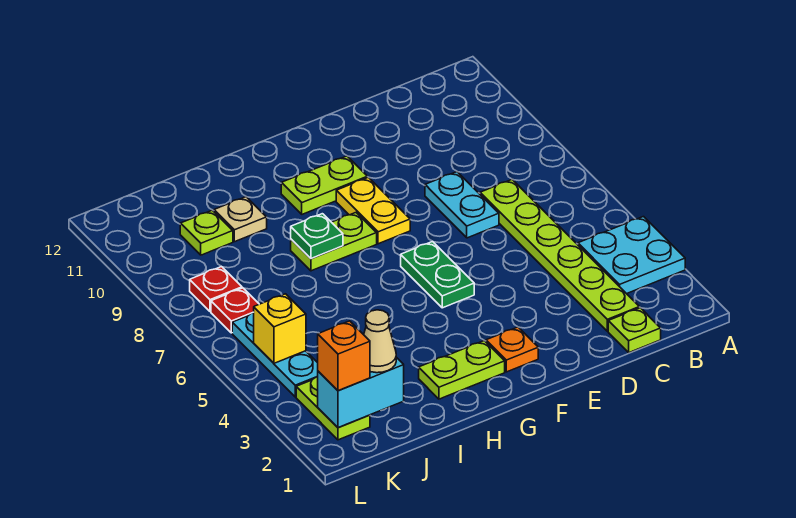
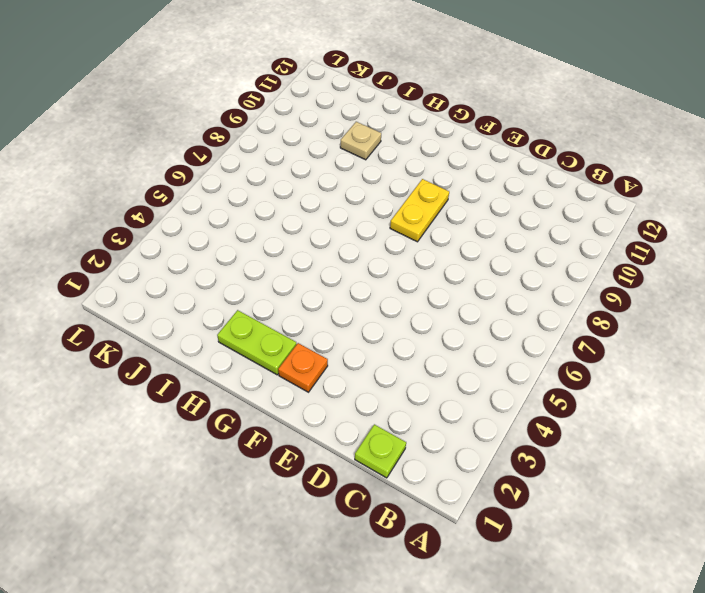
none -> cyan plate A3:B4 level 1
none -> lime plate C2:C7 level 1
none -> cyan plate D7:D8 level 1

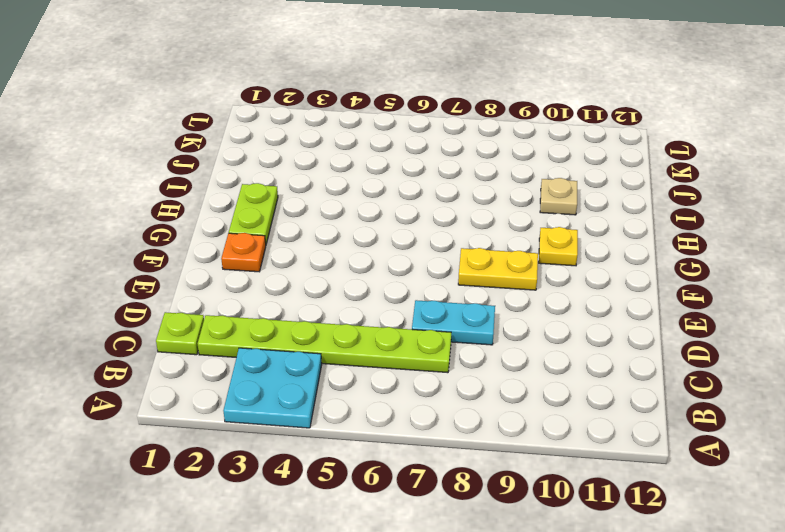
yellow plate G10 level 1 -> lime plate F10:G10 level 1
none -> green plate F5:F6 level 1
none -> lime plate G8:H8 level 1
none -> lime plate J10 level 1

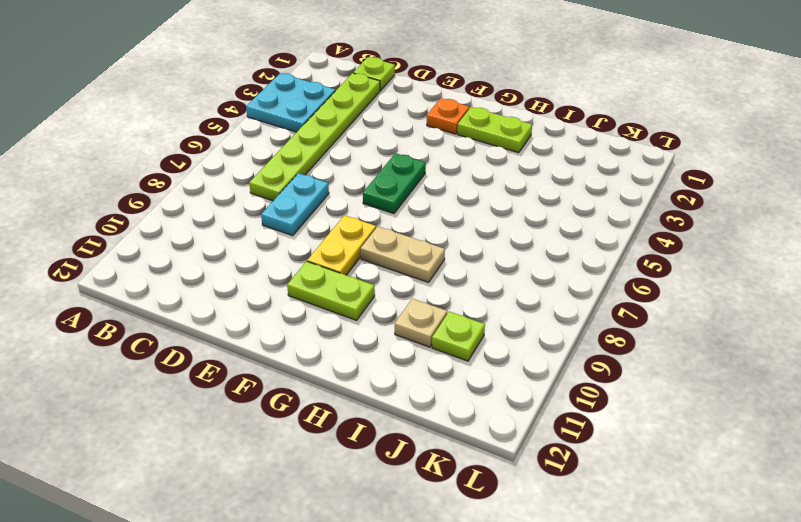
tan plate G8:H8 level 1 -> lime plate G8:H8 level 1
none -> lime plate K2:K3 level 1
none -> cyan plate K4:K6 level 1
none -> red plate K7 level 1

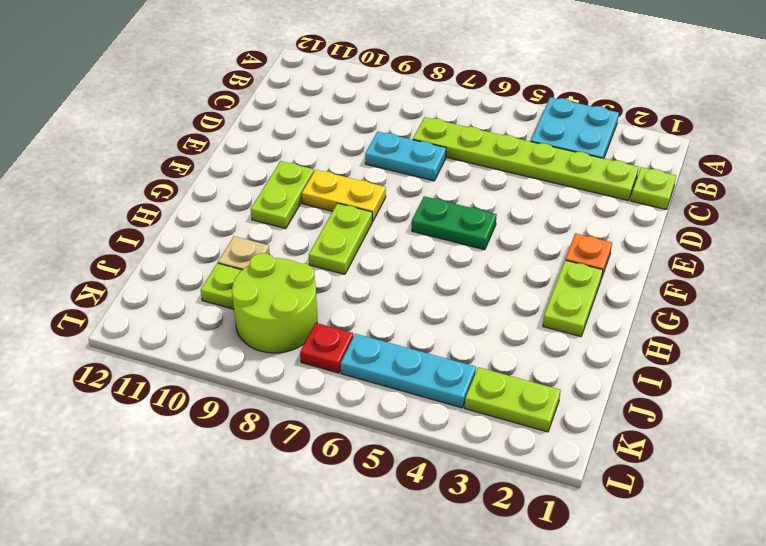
lime round brick J8:K9 level 1 -> red plate K8 level 1
none -> green plate H8 level 2
none -> cyan brick J2:K2 level 2
none -> yellow brick K5 level 2

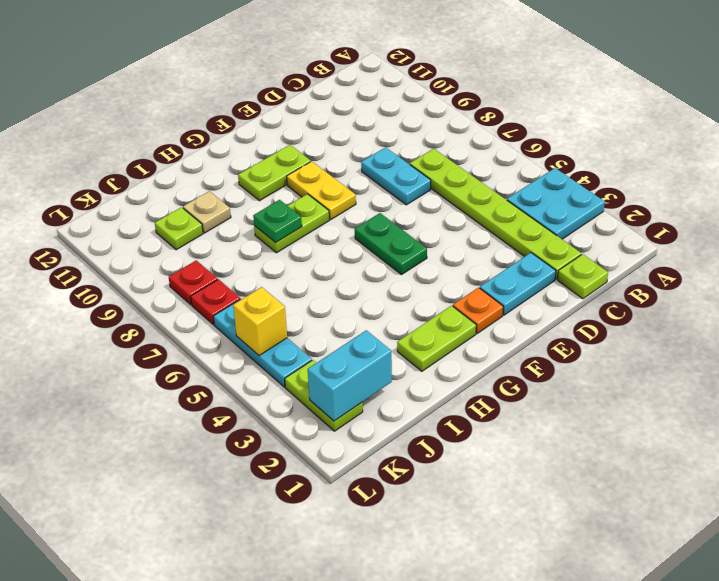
cyan plate D2:E2 level 1 -> none
none -> tan cone J2 level 3
none -> orange brick K2 level 3

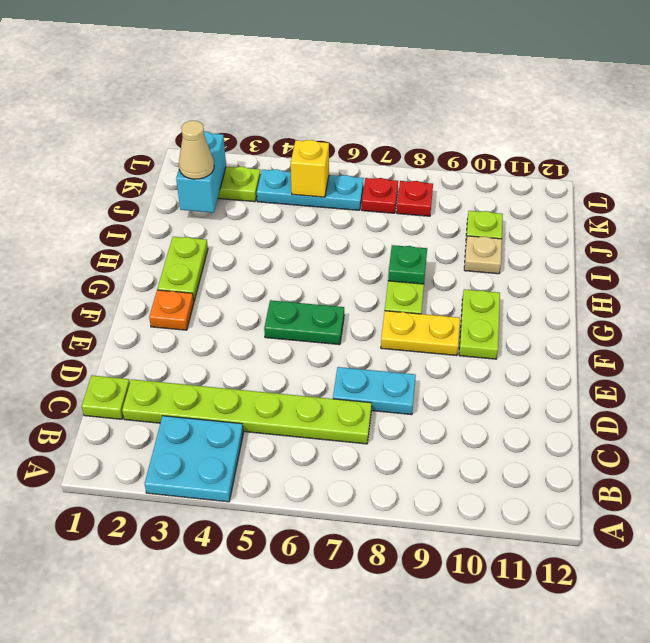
none -> orange brick K2 level 3

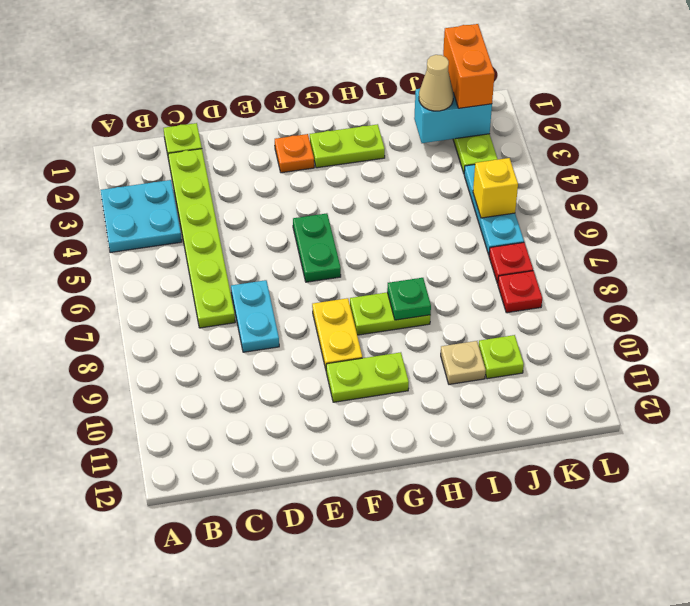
orange brick K1:K2 level 3 -> orange brick K2 level 3

